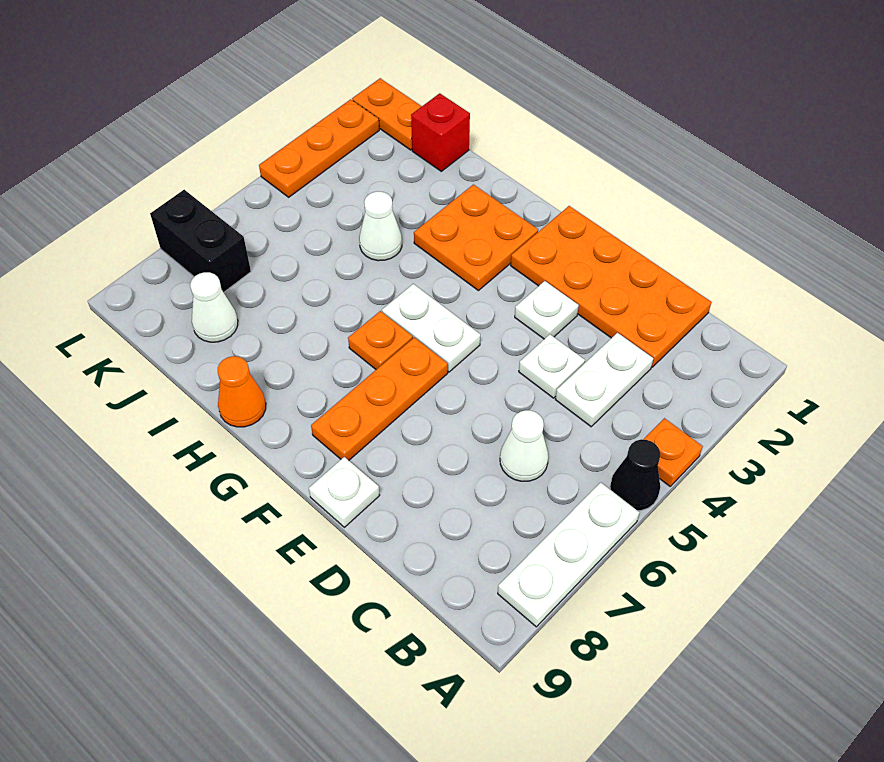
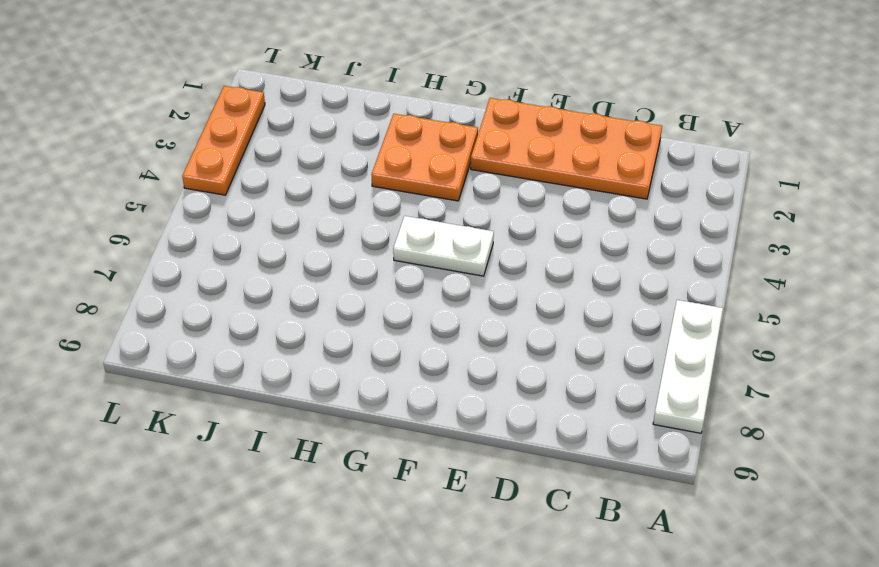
none -> orange plate A4 level 1
none -> black cone A5 level 1
none -> white plate C3:C4 level 1

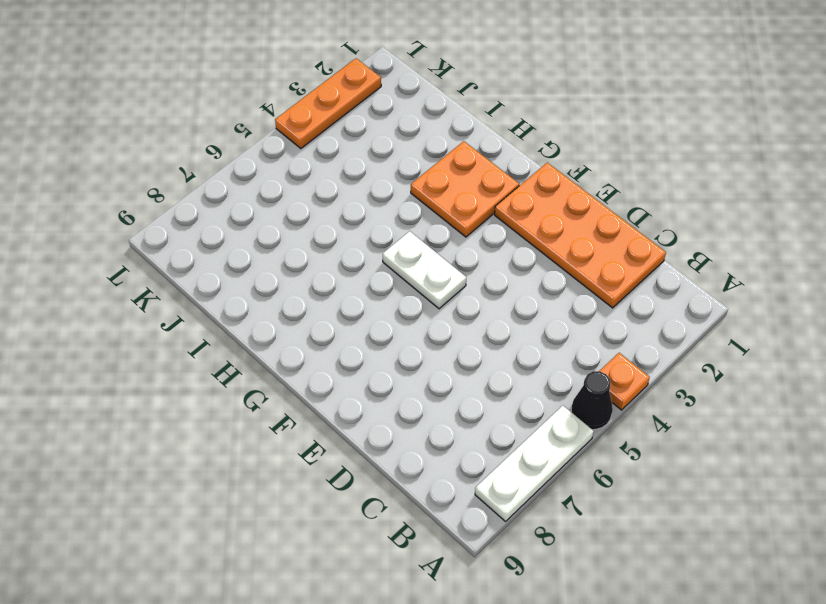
none -> white plate C3:C4 level 1
none -> white cone C6 level 1
none -> white plate D4 level 1

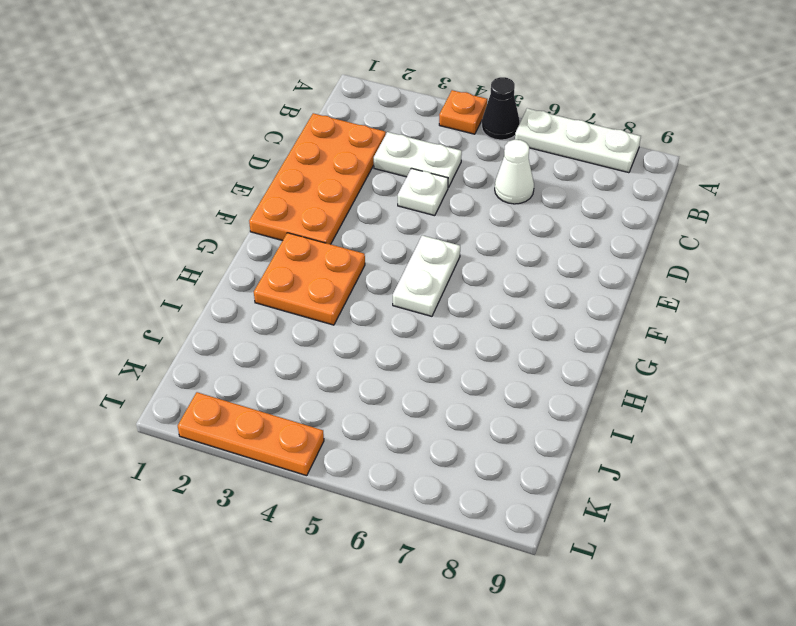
none -> white plate E3 level 1
none -> white plate E9 level 1
none -> orange plate F6:F8 level 1

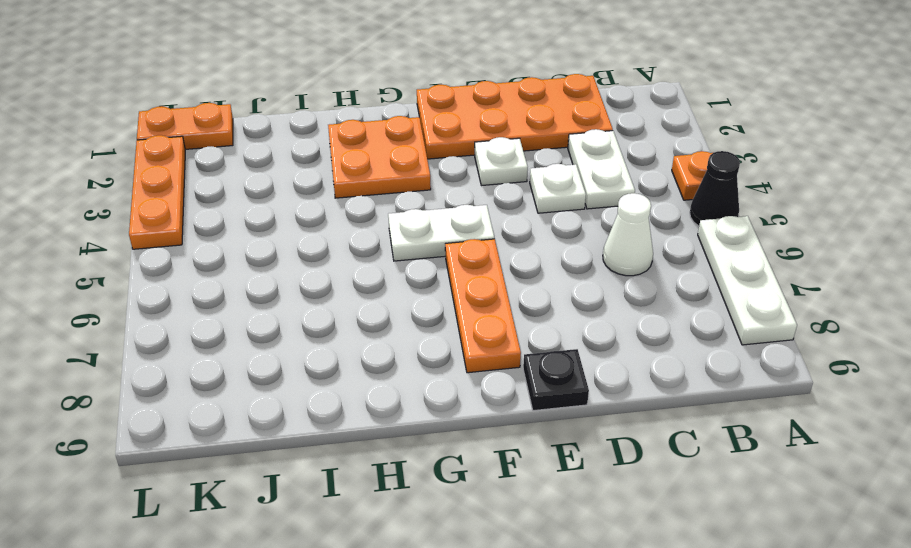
black plate E9 level 1 -> white plate E9 level 1
none -> orange plate G6 level 1
none -> orange cone H9 level 1
none -> white cone I4 level 1

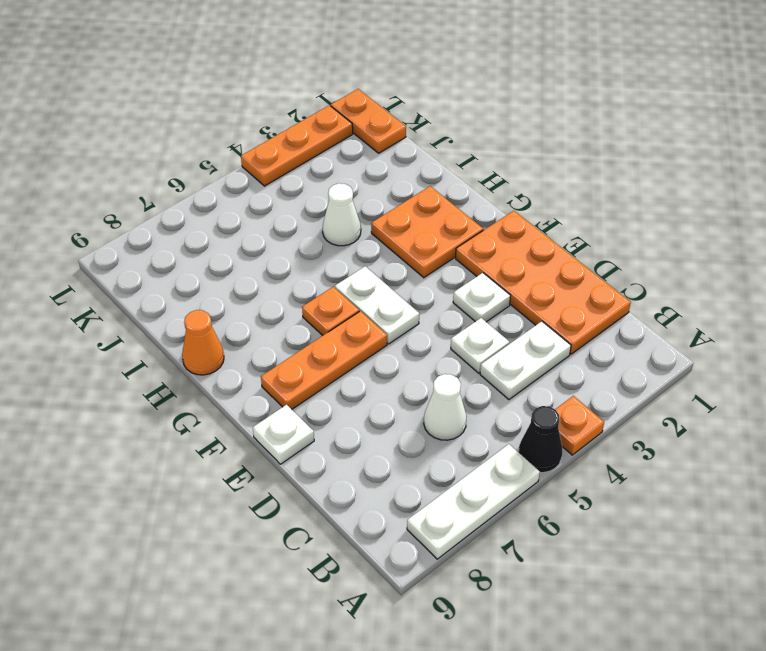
none -> red brick J1 level 1
none -> white cone J8 level 1
none -> black brick K7:L7 level 1

